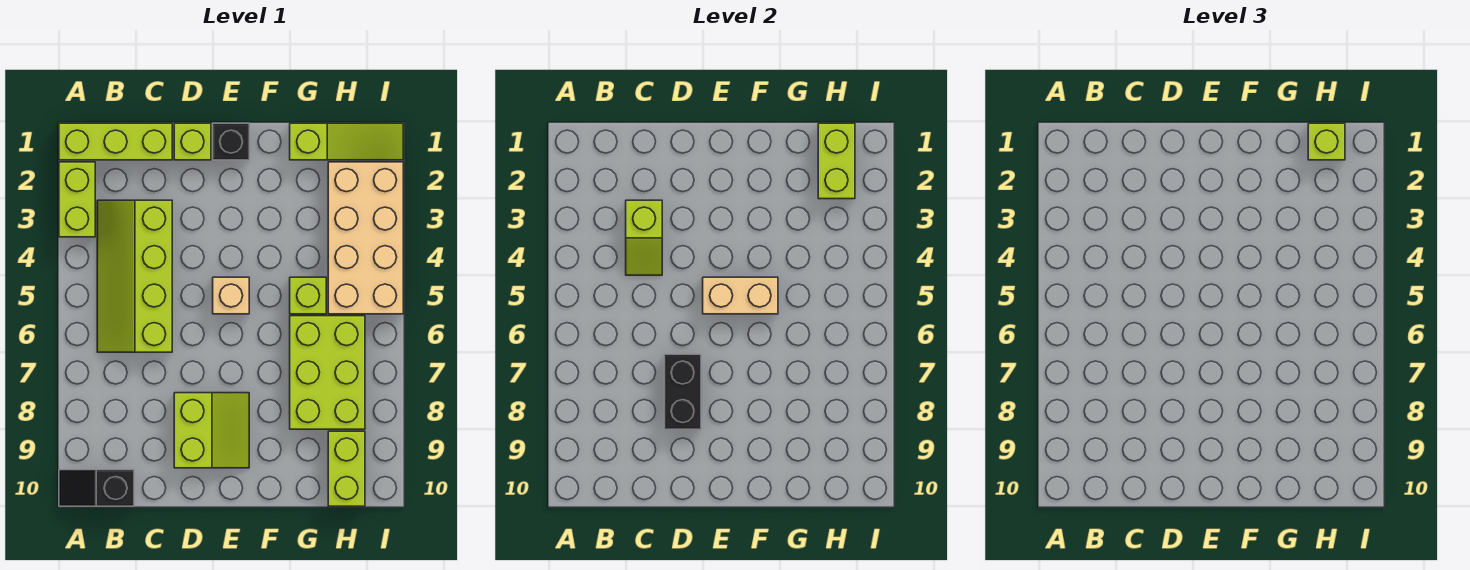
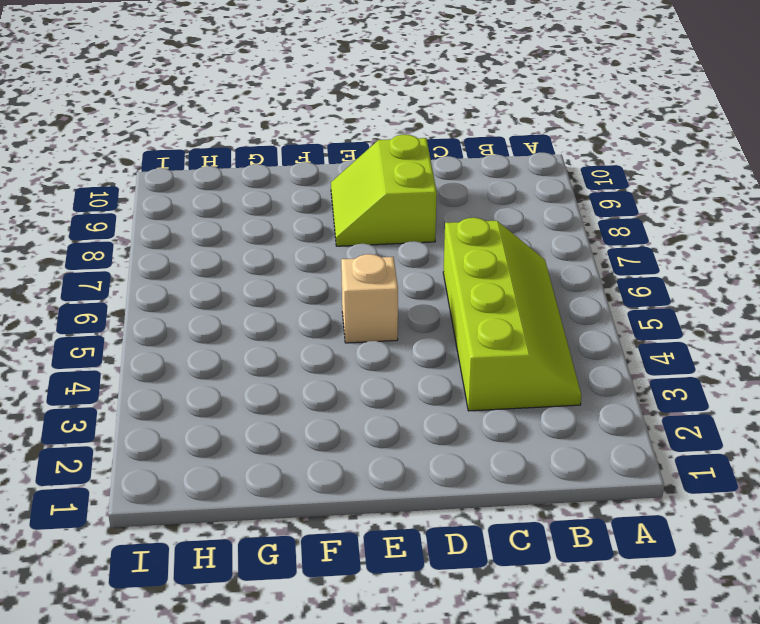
none -> lime brick A1:C1 level 1
none -> lime brick A2:A3 level 1
none -> black slope A10:B10 level 1 top B

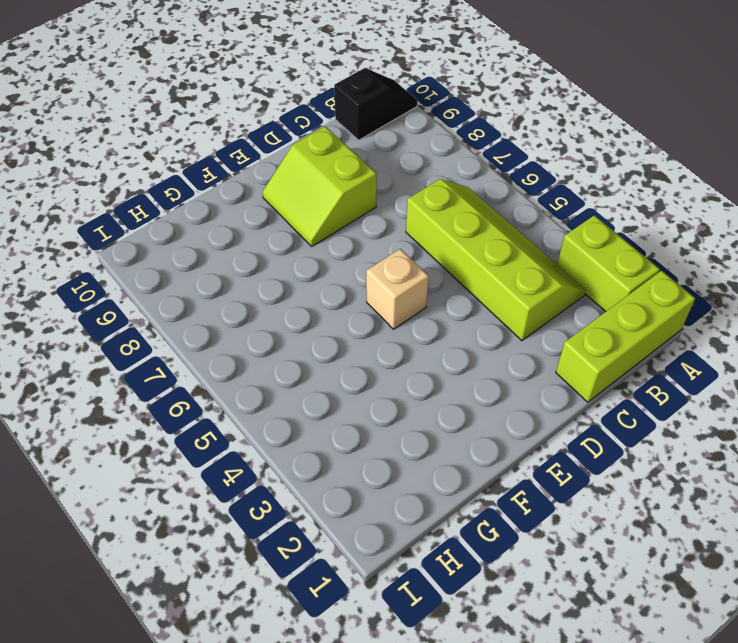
none -> lime brick D1 level 1
none -> black brick E1 level 1
none -> lime slope G1:I1 level 1 top G

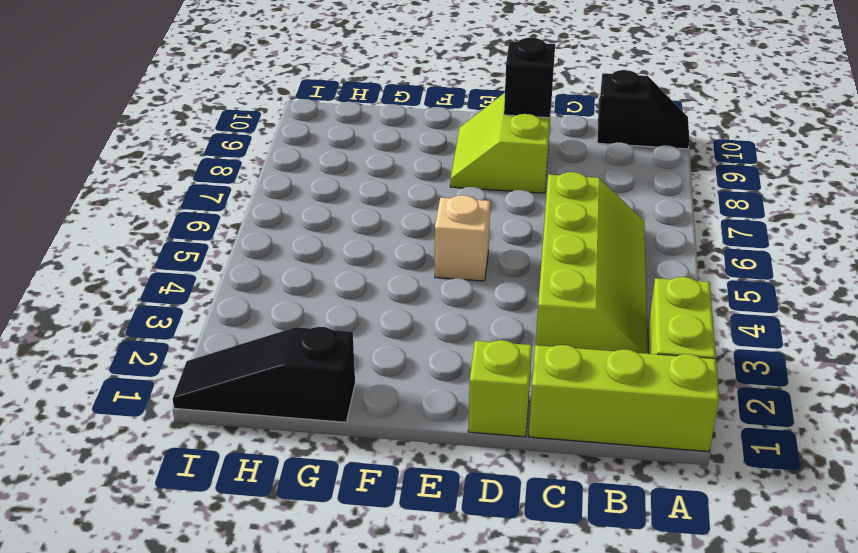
black brick D9 level 2 -> black brick E1 level 1
black slope G1:I1 level 1 top G -> lime slope G1:I1 level 1 top G
none -> lime brick G5 level 1
none -> lime brick G6:H8 level 1
none -> tan brick H2:I5 level 1

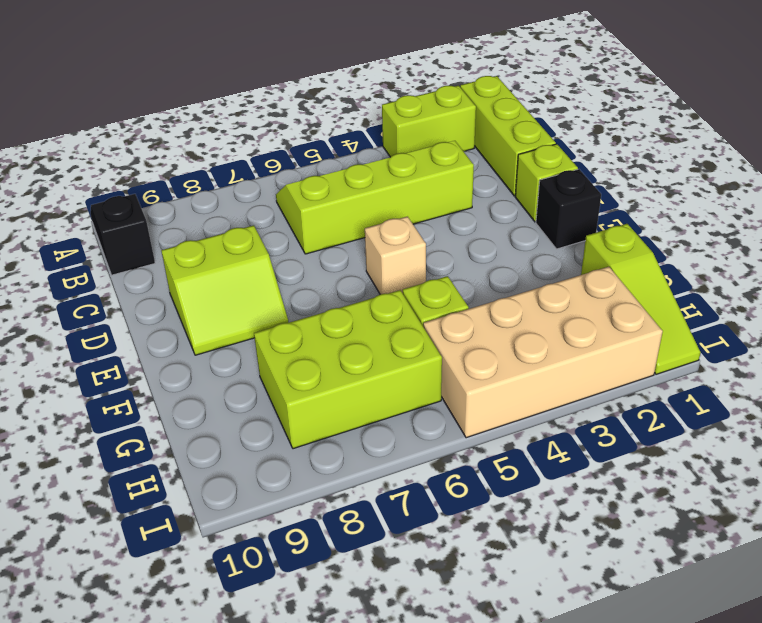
none -> lime brick H9:H10 level 1
none -> lime slope C3:C4 level 2 top 3
none -> black brick D7:D8 level 2

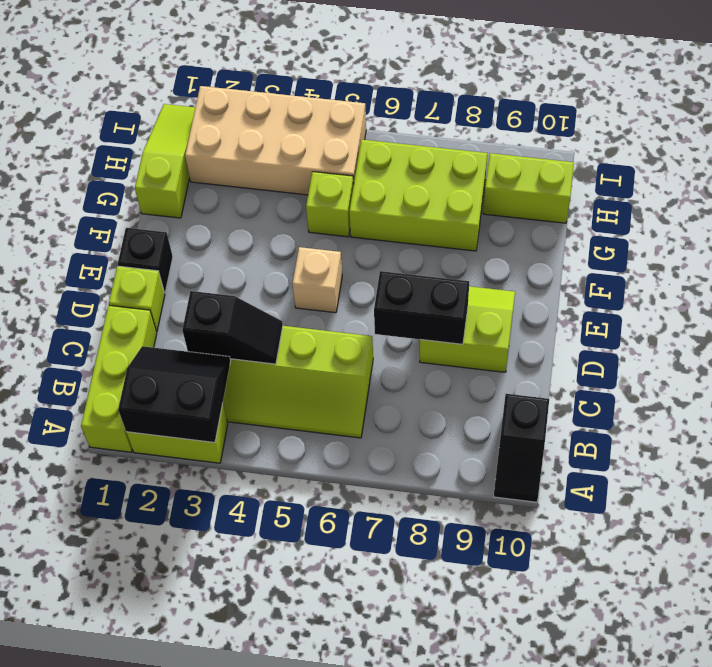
black slope A2:B3 level 2 top A -> none
black slope C3:C4 level 2 top 3 -> lime slope C3:C4 level 2 top 3
none -> tan brick E5:F5 level 2
none -> lime brick H1:H2 level 2
none -> lime brick H1 level 3

